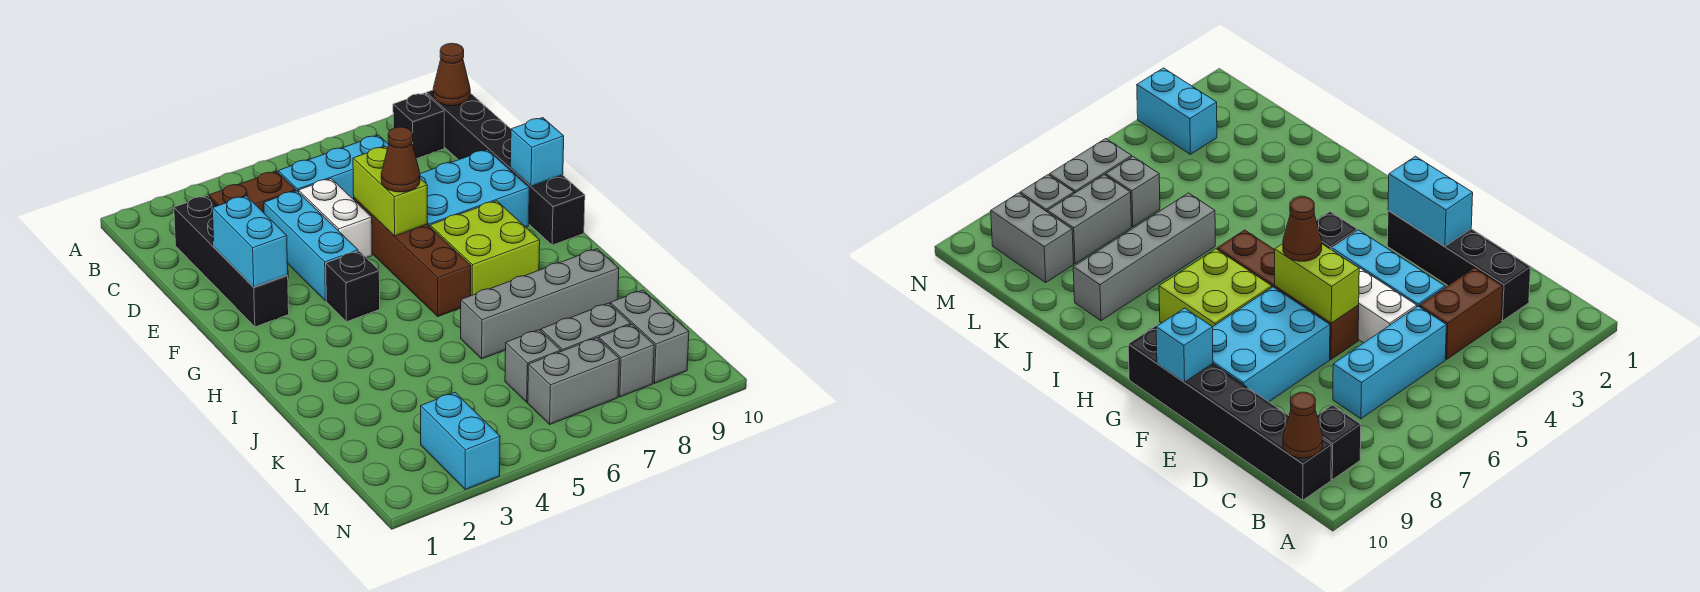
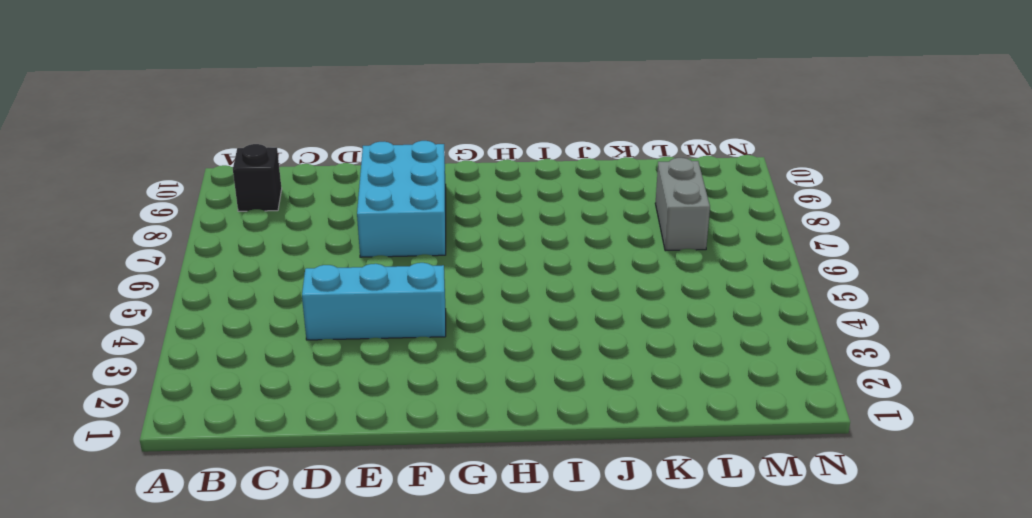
none -> black brick B10:G10 level 1
none -> black brick C2:F2 level 1
none -> brown brick C3:C4 level 1

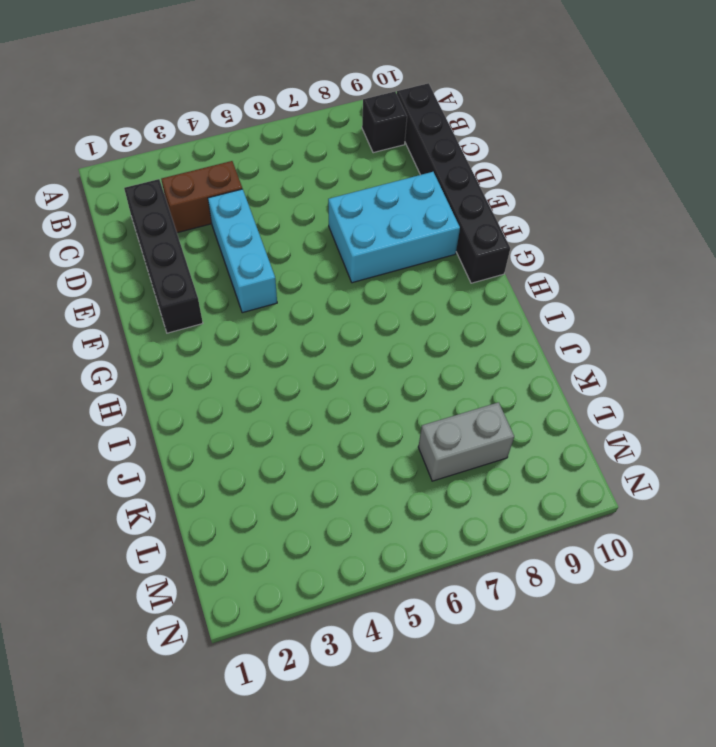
none -> cyan brick C5:C7 level 1
none -> white brick D5:E5 level 1
none -> brown brick E6:H6 level 1

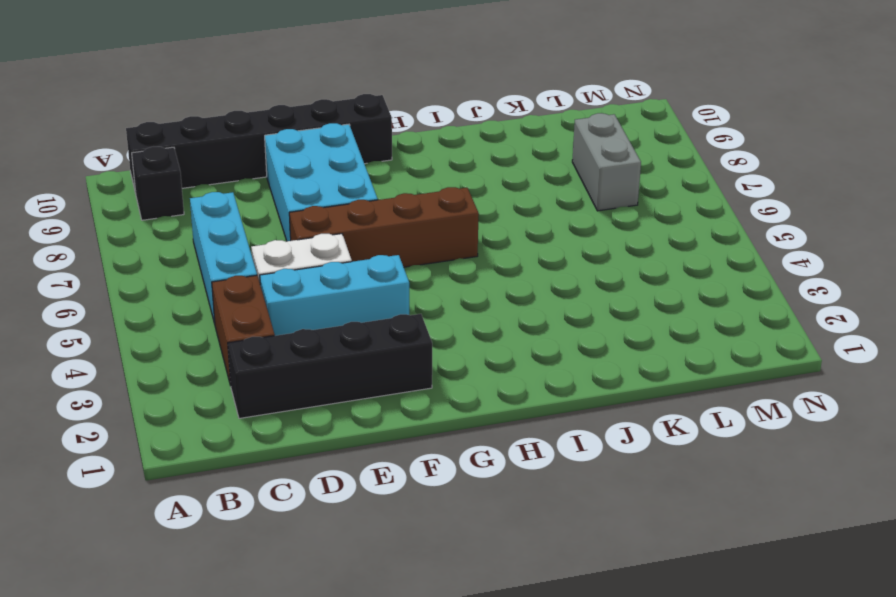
none -> black brick G4 level 1
none -> lime brick G7:H8 level 1
none -> grey brick J6:J9 level 1

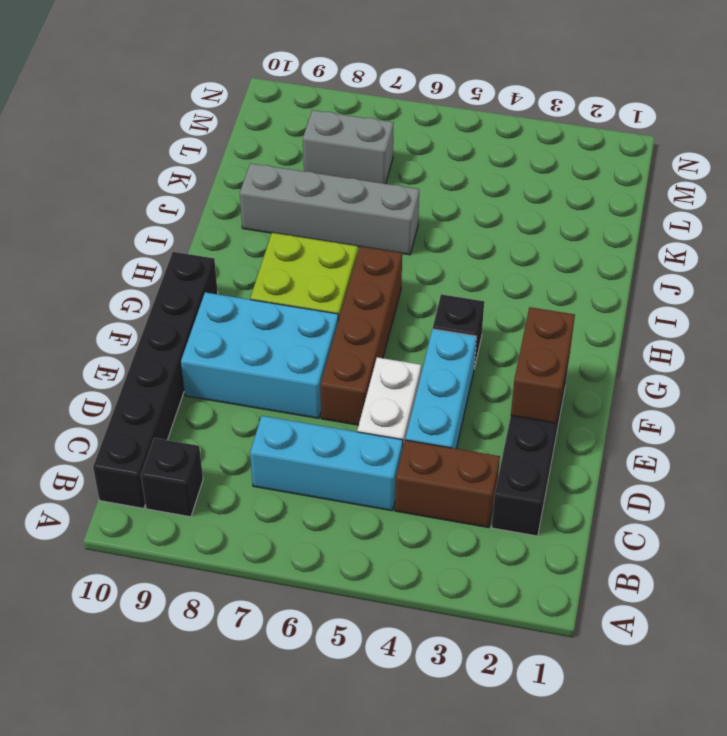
brown brick E2:F2 level 2 -> cyan brick E2:F2 level 2
none -> grey brick L6 level 1
none -> grey brick L9:M9 level 1
none -> cyan brick M3:N3 level 1

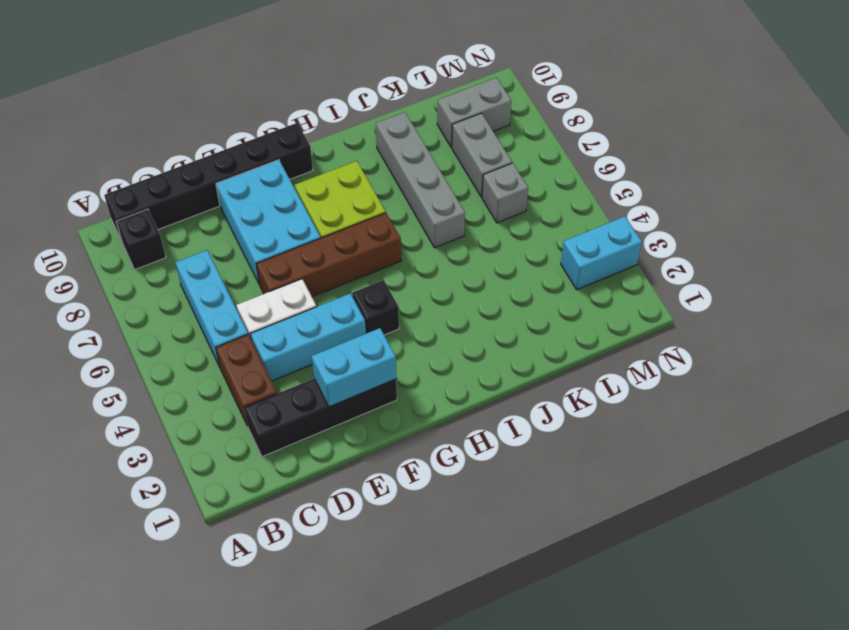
none -> grey brick M6:M7 level 1
none -> grey brick M8 level 1
none -> brown cone B10 level 2

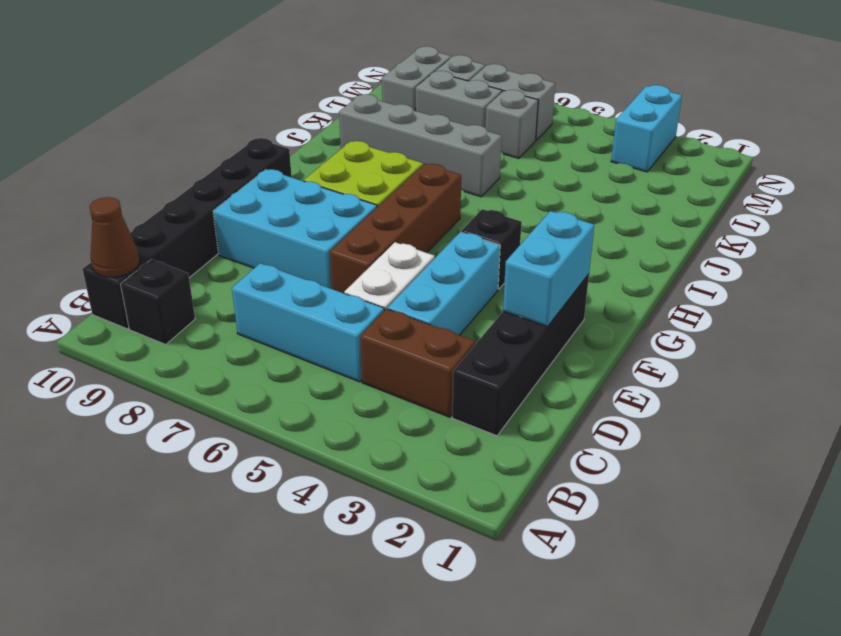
none -> lime brick E6:F6 level 2
none -> cyan brick F10 level 2
none -> brown cone F6 level 3

